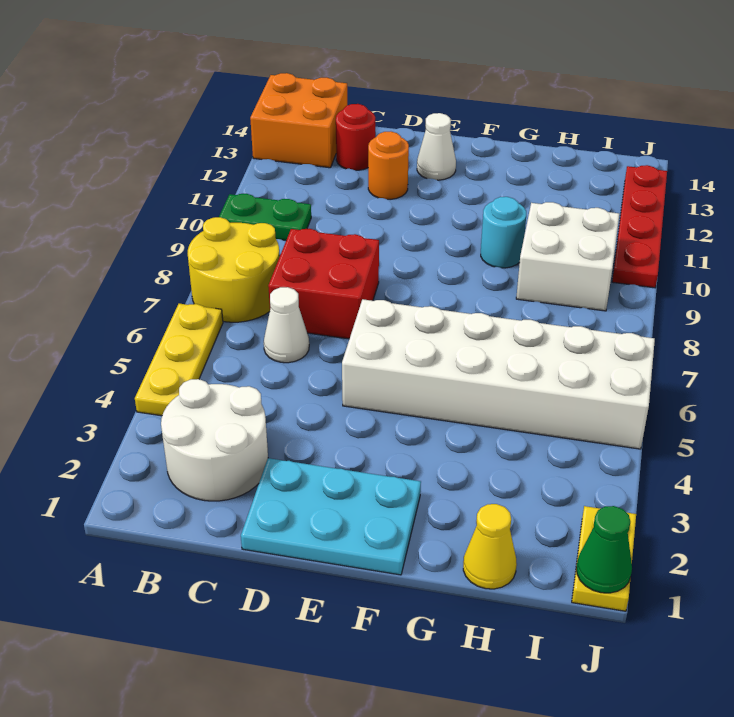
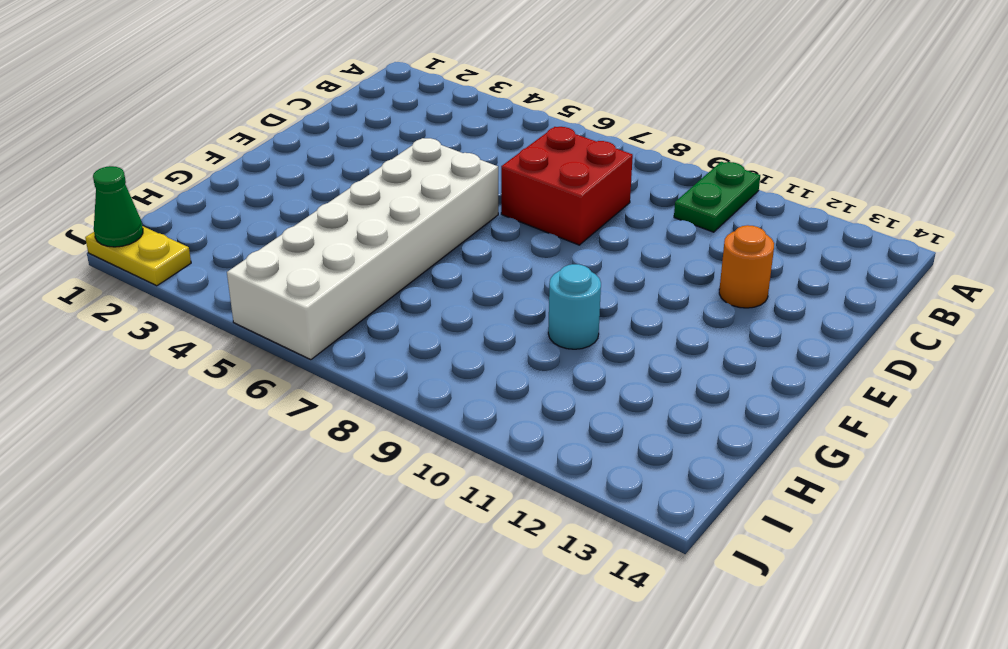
none -> yellow plate A4:A6 level 1
none -> yellow round brick A7:B8 level 1
none -> orange brick A13:B14 level 1

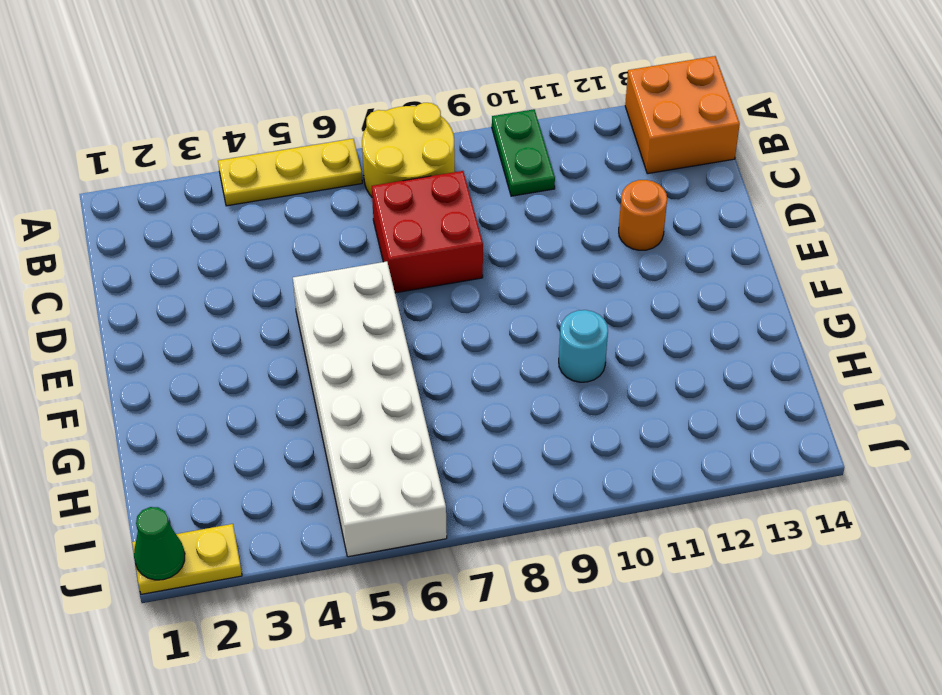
none -> white round brick B2:C3 level 1
none -> white cone C6 level 1
none -> red round brick C13 level 1

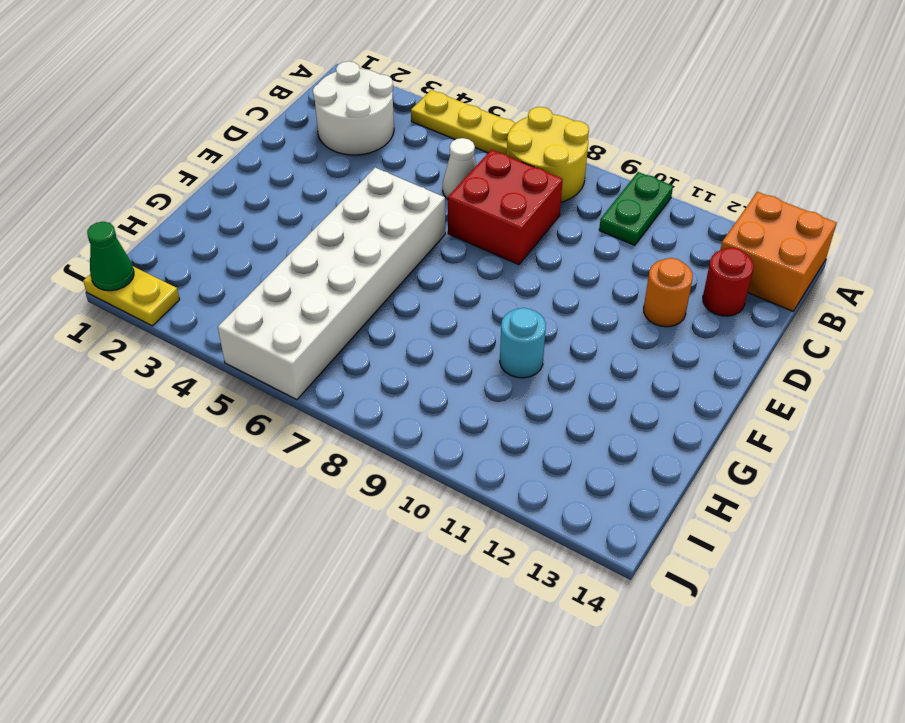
none -> cyan plate D1:F2 level 1
none -> white cone E13 level 1
none -> yellow cone H1 level 1

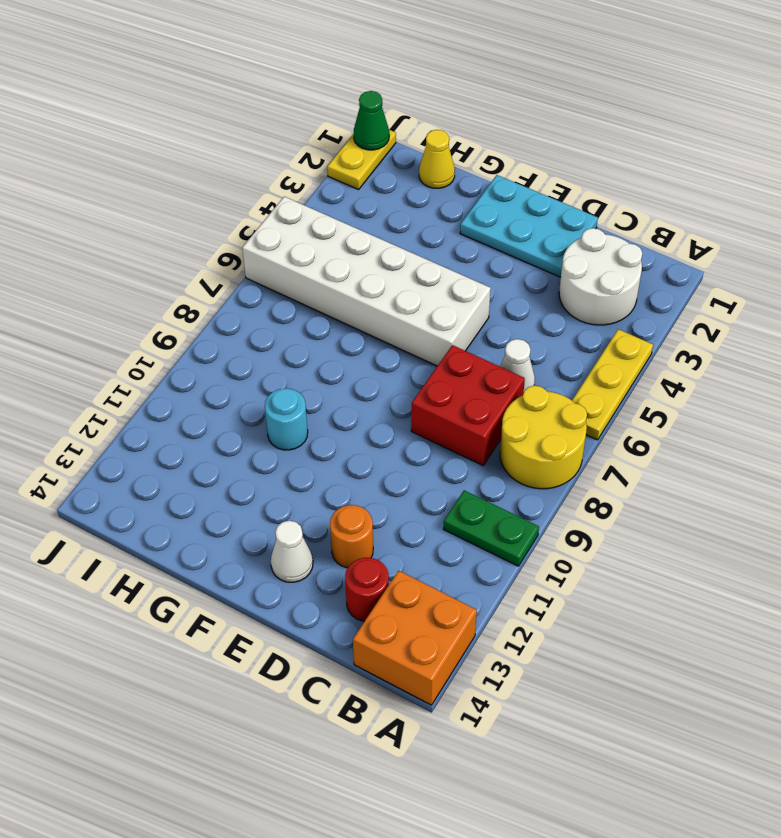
none -> white brick H9:I10 level 1
none -> red plate J10:J13 level 1

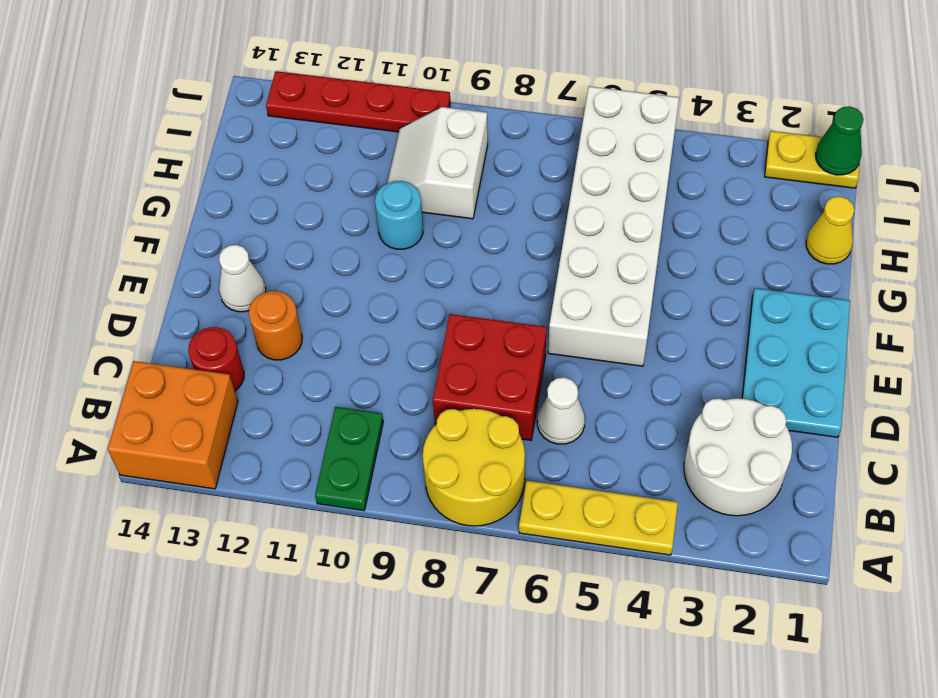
white slope H9:I10 level 1 top 9 -> white brick H9:I10 level 1

